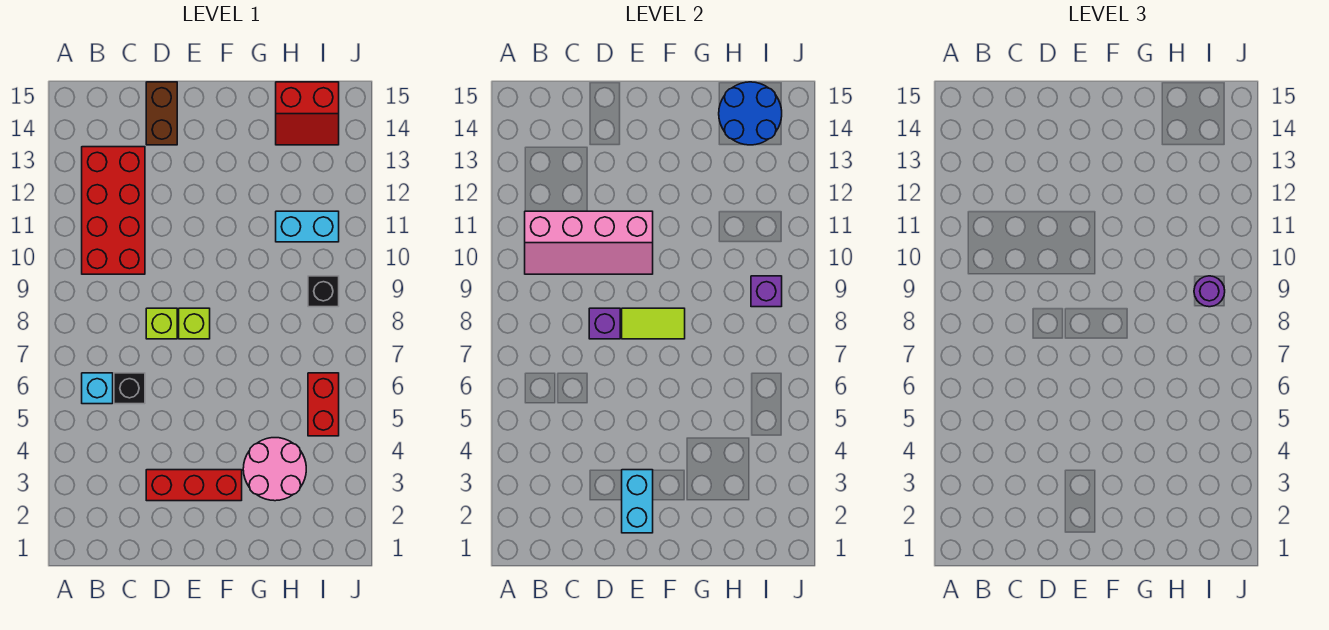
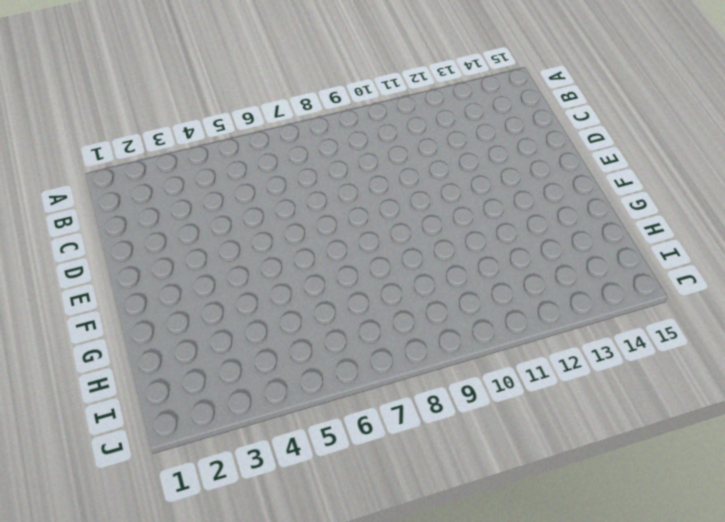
none -> cyan brick B6 level 1
none -> red brick B10:C13 level 1
none -> black brick C6 level 1

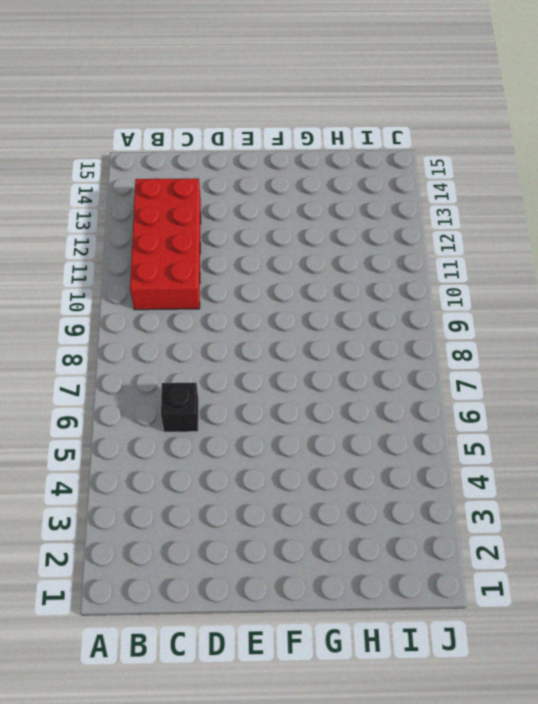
none -> cyan brick B6 level 1
none -> red brick D3:F3 level 1
none -> lime brick D8 level 1

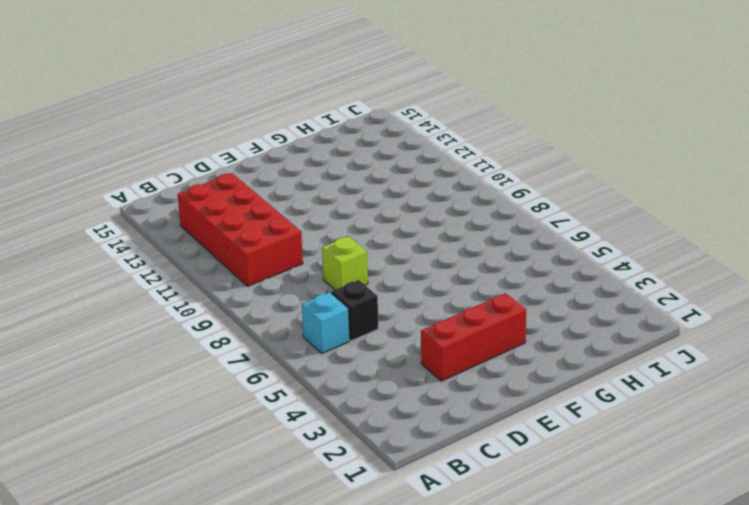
none -> brown brick D14:D15 level 1
none -> lime brick E8 level 1
none -> pink round brick G3:H4 level 1

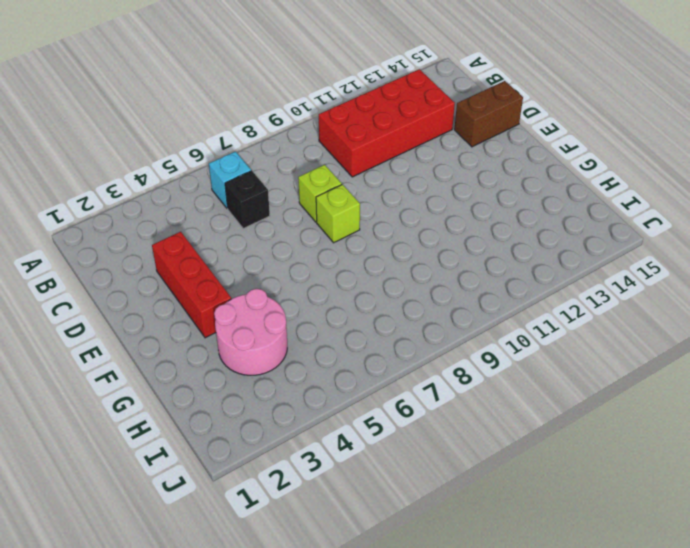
none -> cyan brick H11:I11 level 1
none -> red slope H14:I15 level 1 top 15
none -> red brick I5:I6 level 1

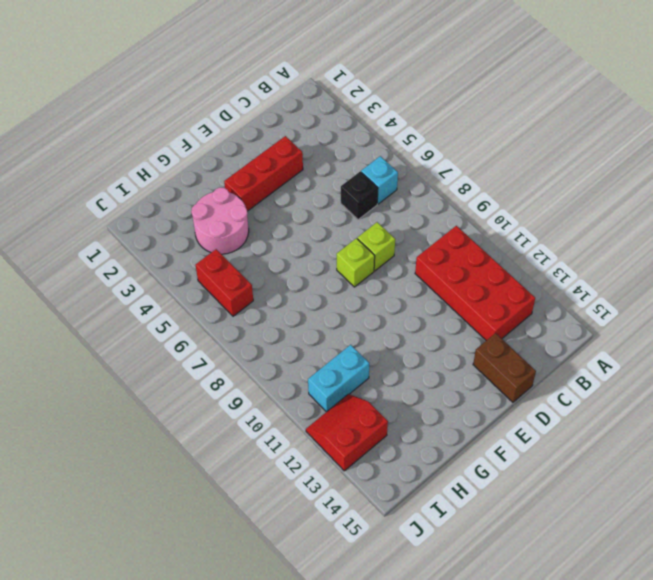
red slope I12:J13 level 1 top 13 -> red slope H14:I15 level 1 top 15
none -> black brick I9 level 1
none -> pink slope B10:E11 level 2 top 11
none -> purple brick D8 level 2

